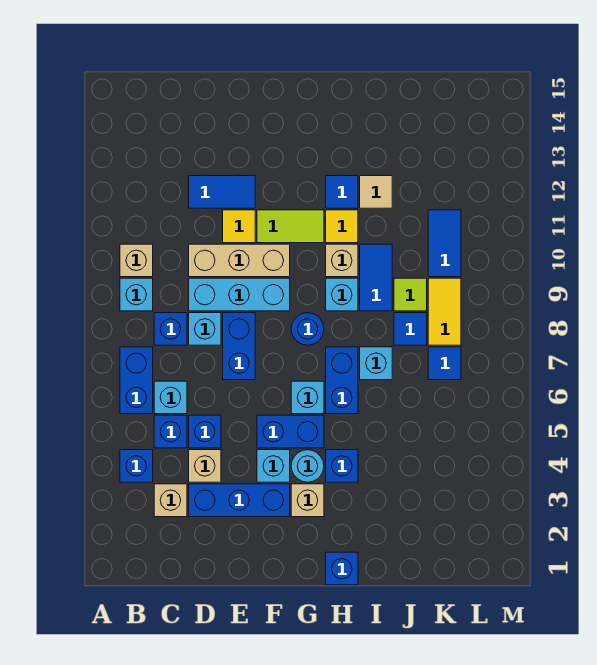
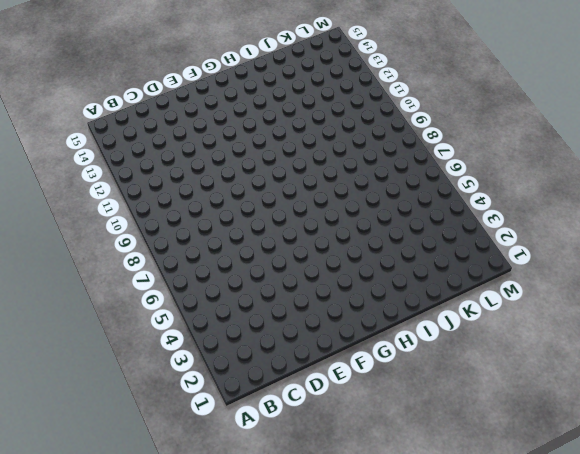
none -> blue brick B4 level 1
none -> blue brick B6:B7 level 1
none -> cyan brick B9 level 1
none -> tan brick B10 level 1

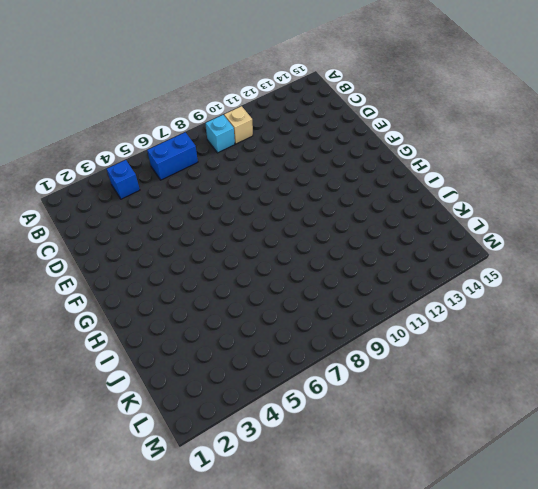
none -> tan brick C3 level 1
none -> blue brick C5 level 1
none -> cyan brick C6 level 1
none -> blue brick C8 level 1

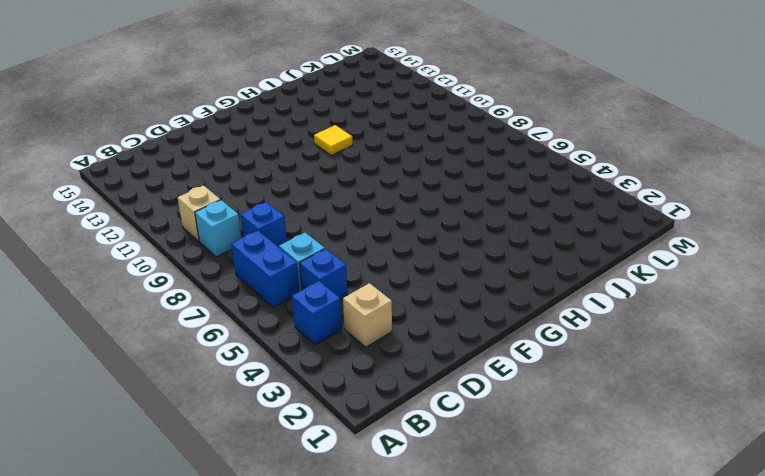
none -> blue brick D3:F3 level 1
none -> tan brick D4 level 1
none -> blue brick D5 level 1
none -> cyan brick D8 level 1

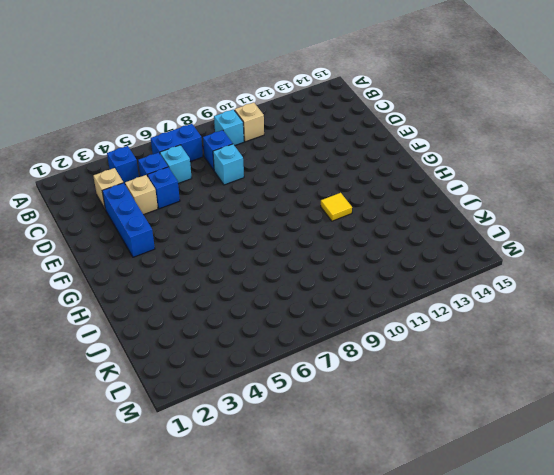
none -> cyan brick D9:F9 level 1
none -> tan brick D10:F10 level 1
none -> blue tile D12:E12 level 1
none -> blue brick E7:E8 level 1

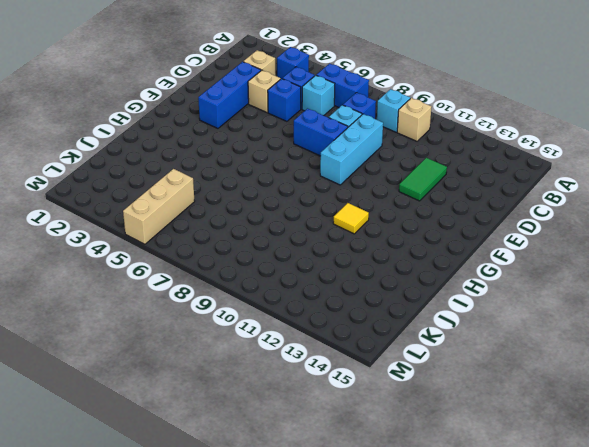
green tile D12:E12 level 1 -> blue tile D12:E12 level 1
tan brick K5:M5 level 1 -> tan brick D10:F10 level 1
none -> yellow tile E11 level 1
none -> cyan brick F4 level 1
none -> blue brick F5:G5 level 1
none -> lime tile F11:G11 level 1

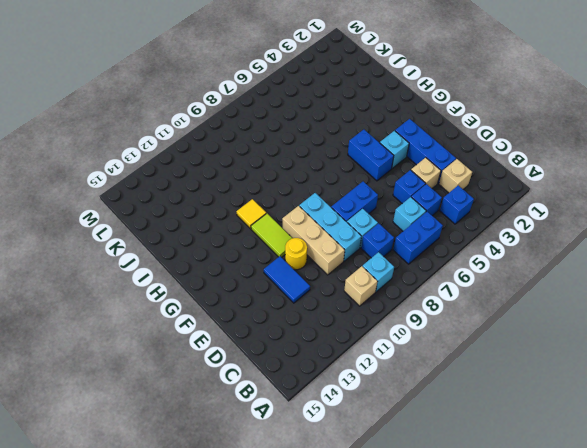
yellow round brick E11 level 1 -> yellow tile E11 level 1
none -> tan brick G3 level 1
none -> cyan round brick G4 level 1
none -> cyan brick G6 level 1
none -> blue round brick G8 level 1

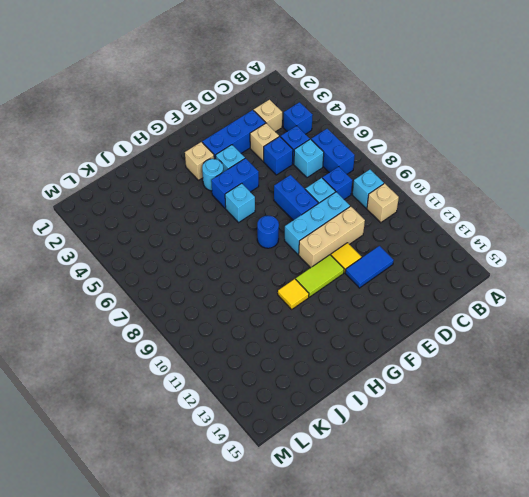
none -> blue brick H1 level 1
none -> blue brick H4 level 1
none -> blue brick H6:H7 level 1
none -> cyan brick H9 level 1

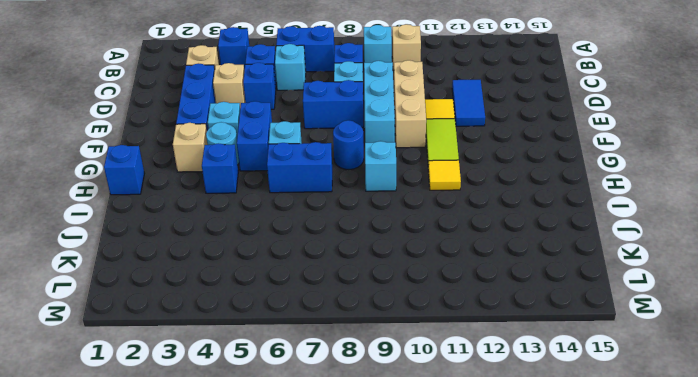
none -> tan brick H10 level 1
none -> blue tile H12 level 1
none -> cyan brick I7 level 1
none -> blue tile I9:I10 level 1

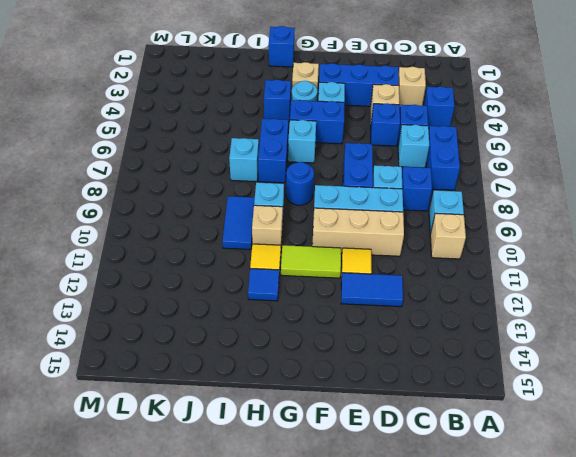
none -> tan tile I12 level 1
none -> blue tile J8 level 1
none -> lime tile J9 level 1
none -> blue tile K7 level 1

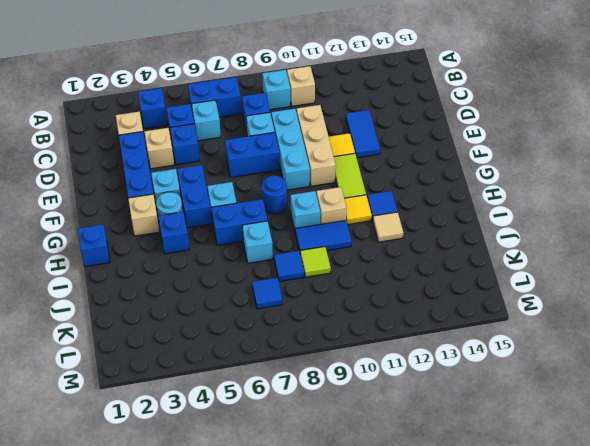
none -> yellow tile K8:K9 level 1
none -> blue tile K10:K11 level 1

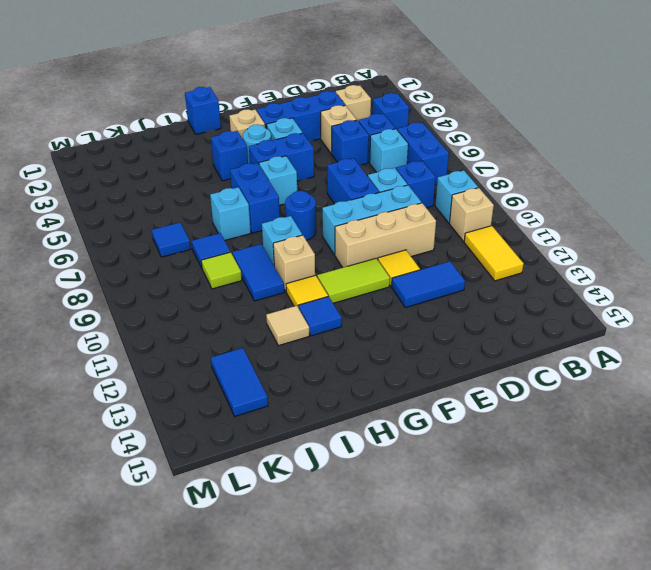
yellow tile B11:B12 level 1 -> yellow tile K8:K9 level 1
blue tile K13:K14 level 1 -> blue tile K10:K11 level 1

